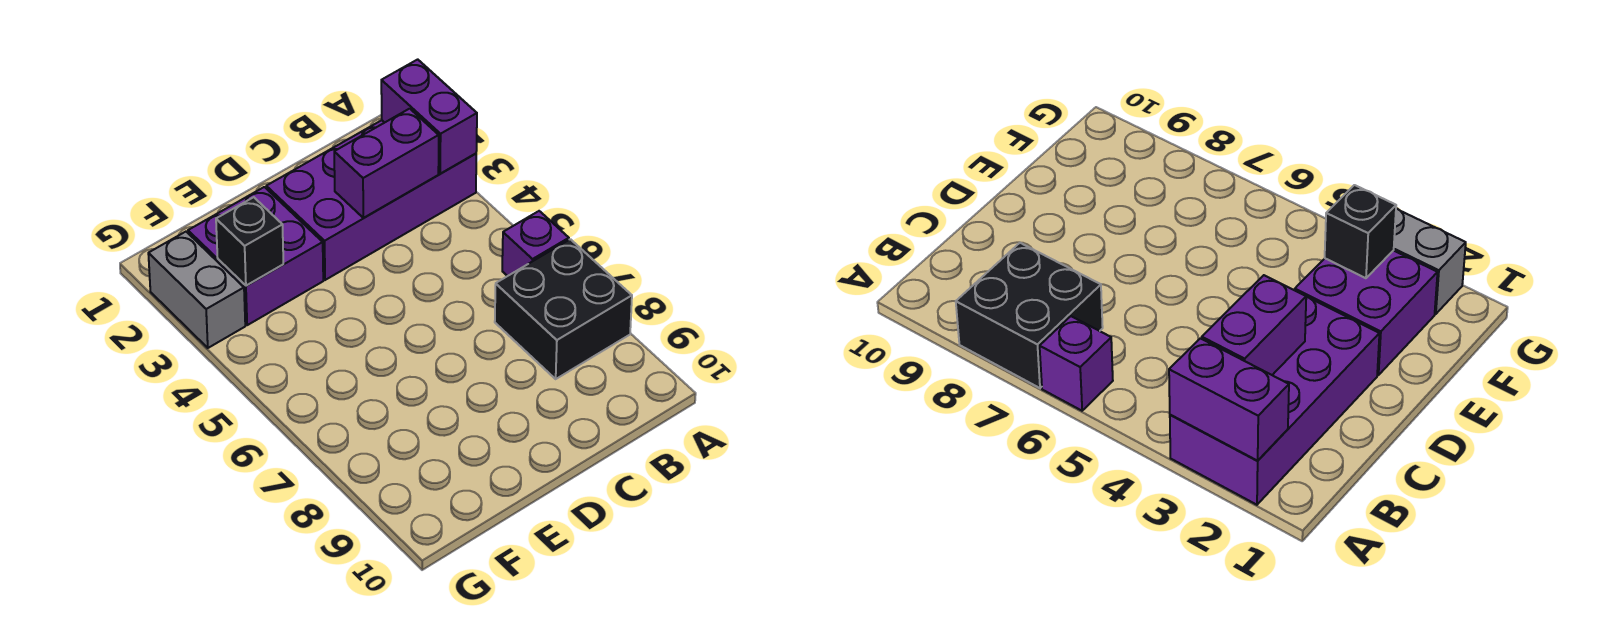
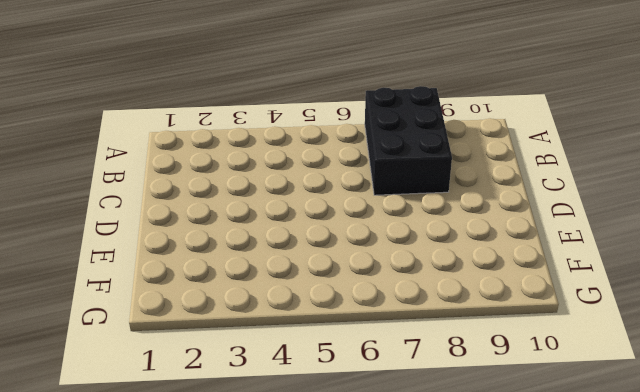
black brick A7:C8 level 1 -> black brick A7:B8 level 1
none -> purple brick A2:D3 level 1
none -> purple brick A6 level 1

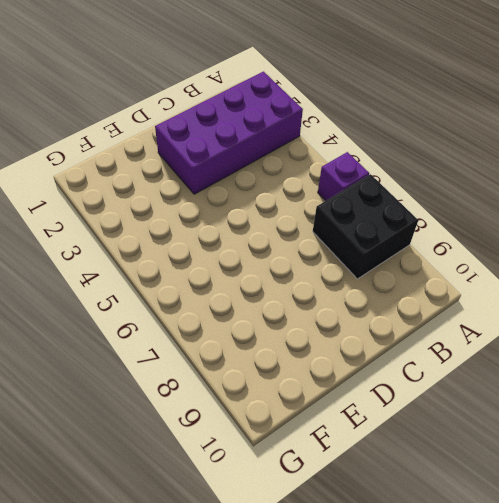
none -> purple brick E2:F3 level 1
none -> grey brick G2:G3 level 1

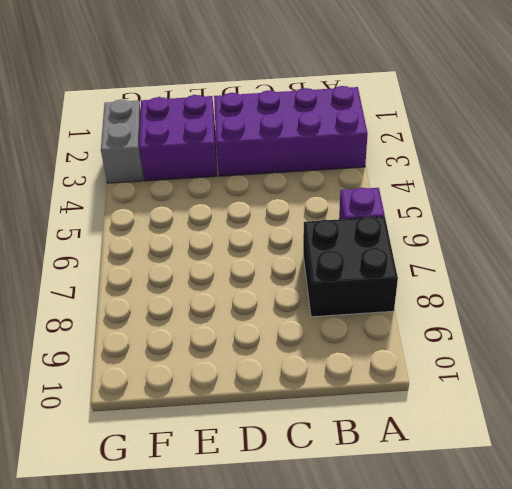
none -> purple brick A2:A3 level 2
none -> purple brick B3:C3 level 2

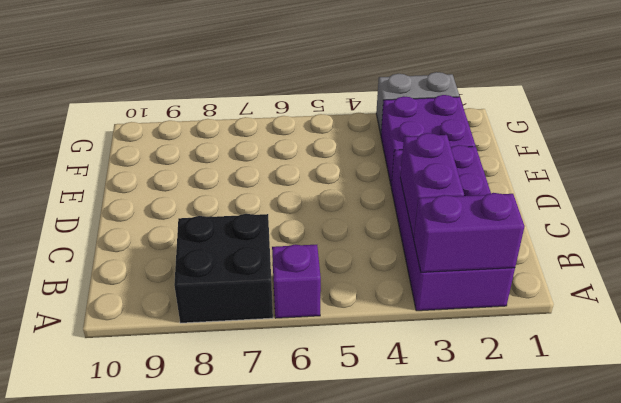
none -> black brick F3 level 2

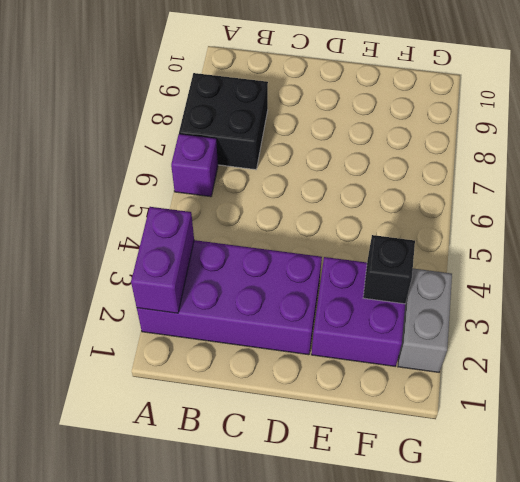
none -> purple brick B3:C3 level 2

